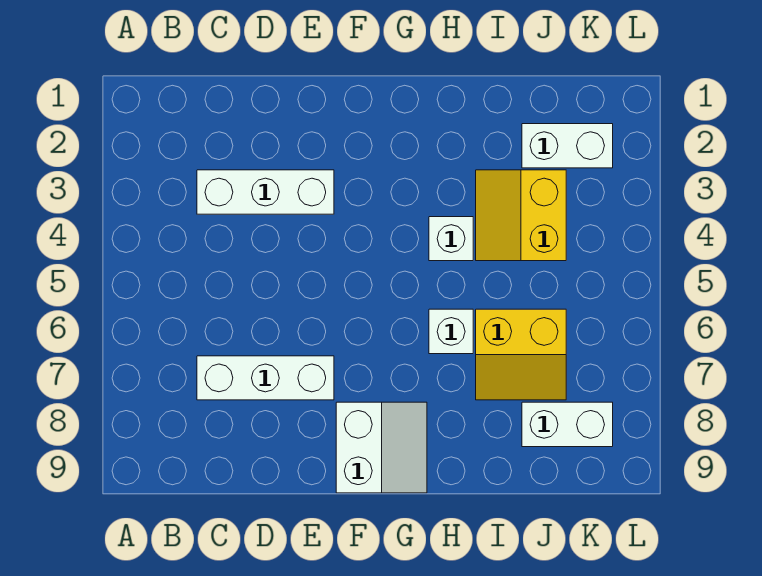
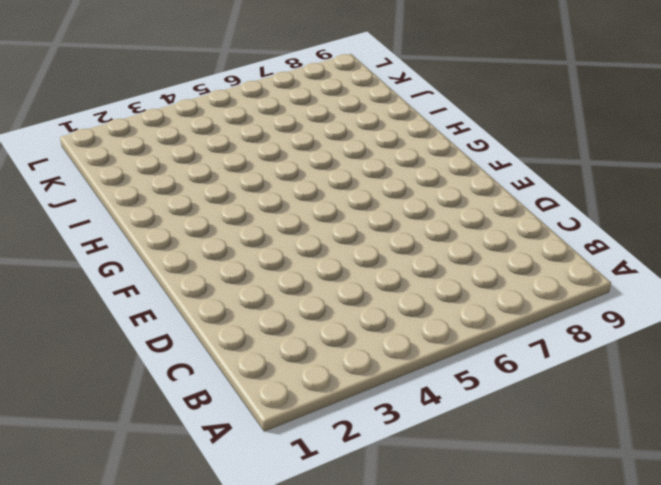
none -> white brick C3:E3 level 1
none -> white brick C7:E7 level 1

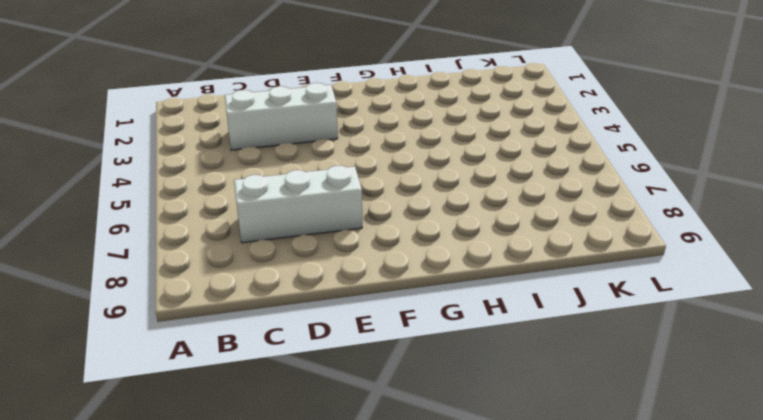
none -> white slope F8:G9 level 1 top F
none -> white brick H4 level 1

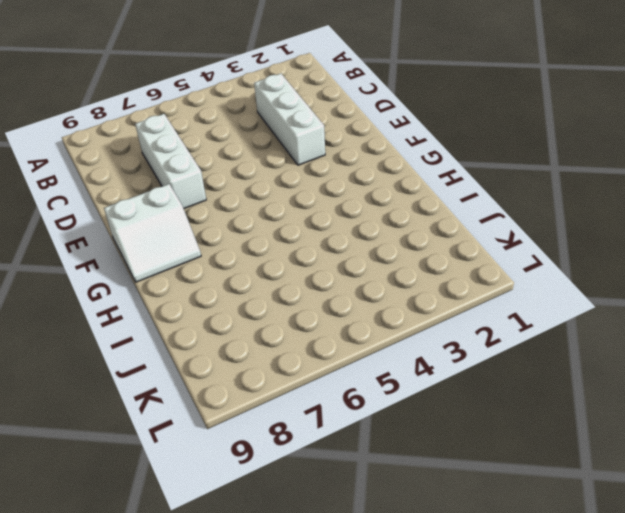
none -> white brick H4 level 1
none -> white brick H6 level 1

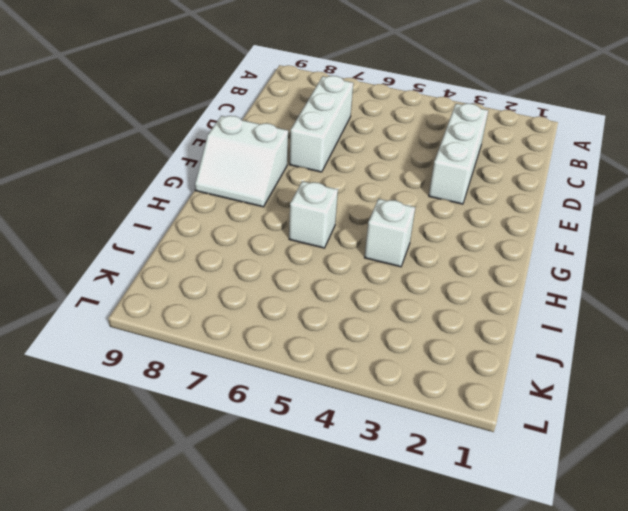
none -> yellow slope I3:J4 level 1 top J
none -> yellow slope I6:J7 level 1 top 6

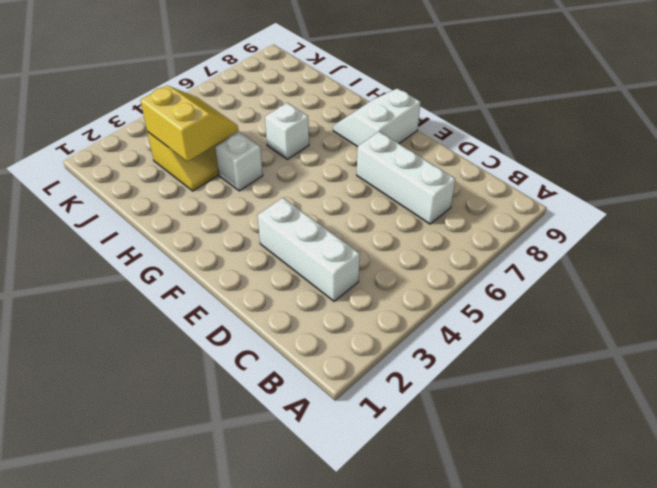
yellow slope I3:J4 level 2 top 3 -> yellow slope I6:J7 level 1 top 6
none -> white brick J2:K2 level 1
none -> white brick J8:K8 level 1

